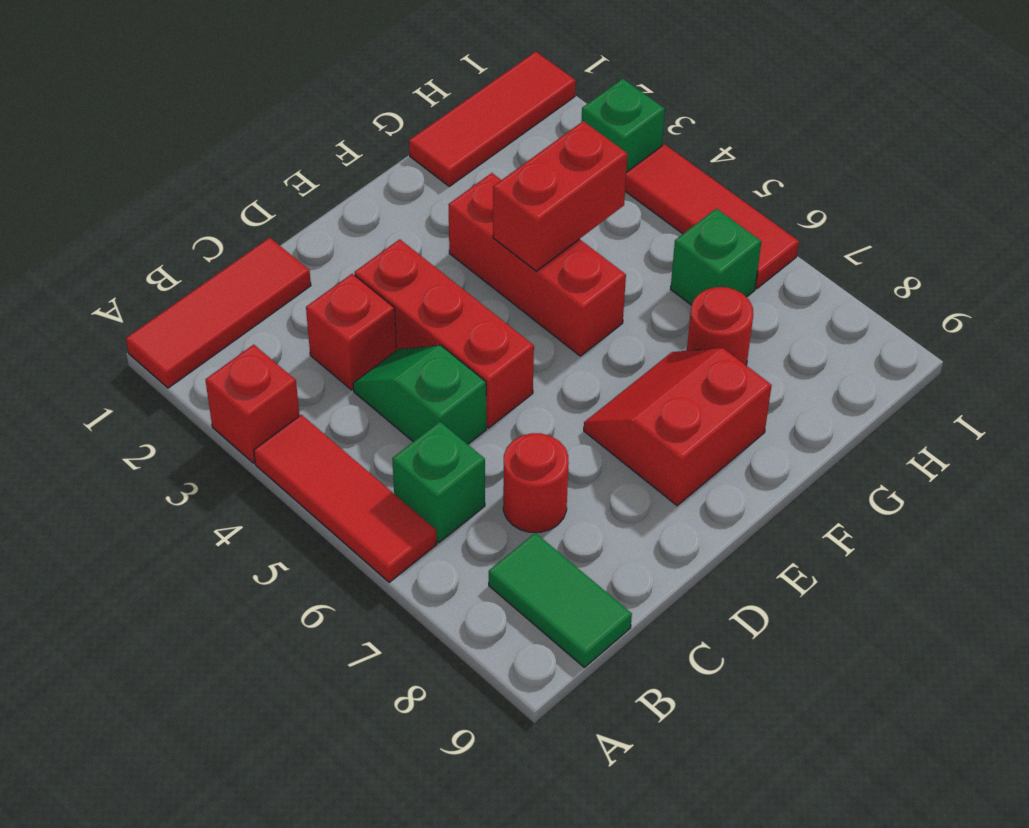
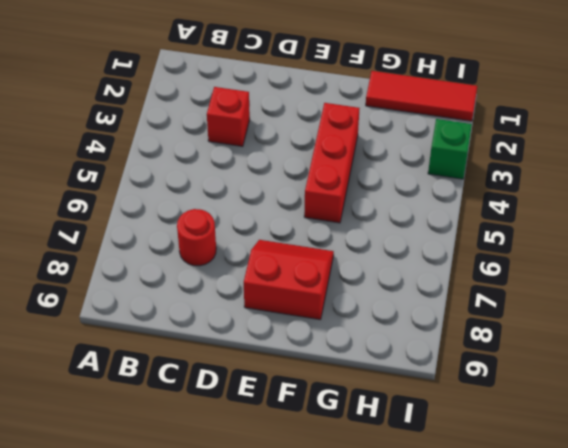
none -> red tile A1:C1 level 1
none -> red brick A3 level 1
none -> red tile A4:A6 level 1

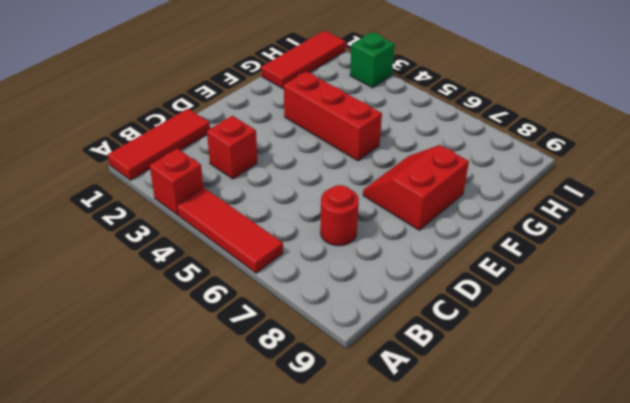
none -> green brick B6 level 1
none -> green tile B8:B9 level 1
none -> green slope C4:C5 level 1 top 5

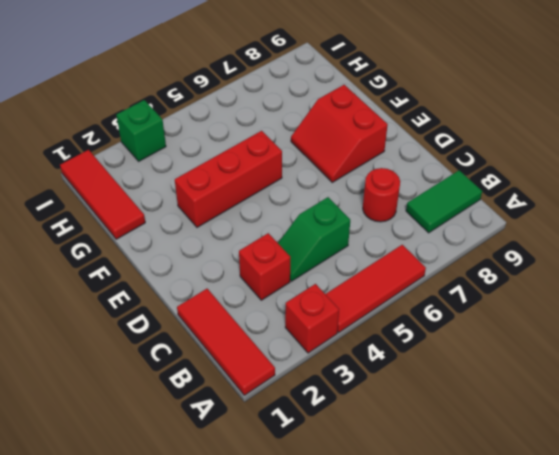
none -> green brick B6 level 1
none -> red brick D3:D5 level 1
none -> red round brick G7 level 1

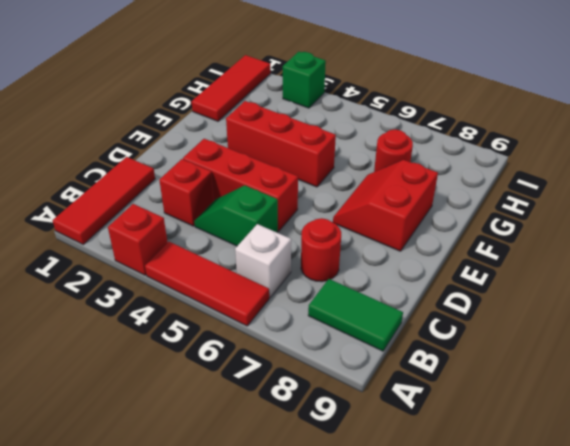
white brick B6 level 1 -> green brick B6 level 1
none -> green brick H6 level 1
none -> red tile I4:I6 level 1
none -> red brick F4:G4 level 2

